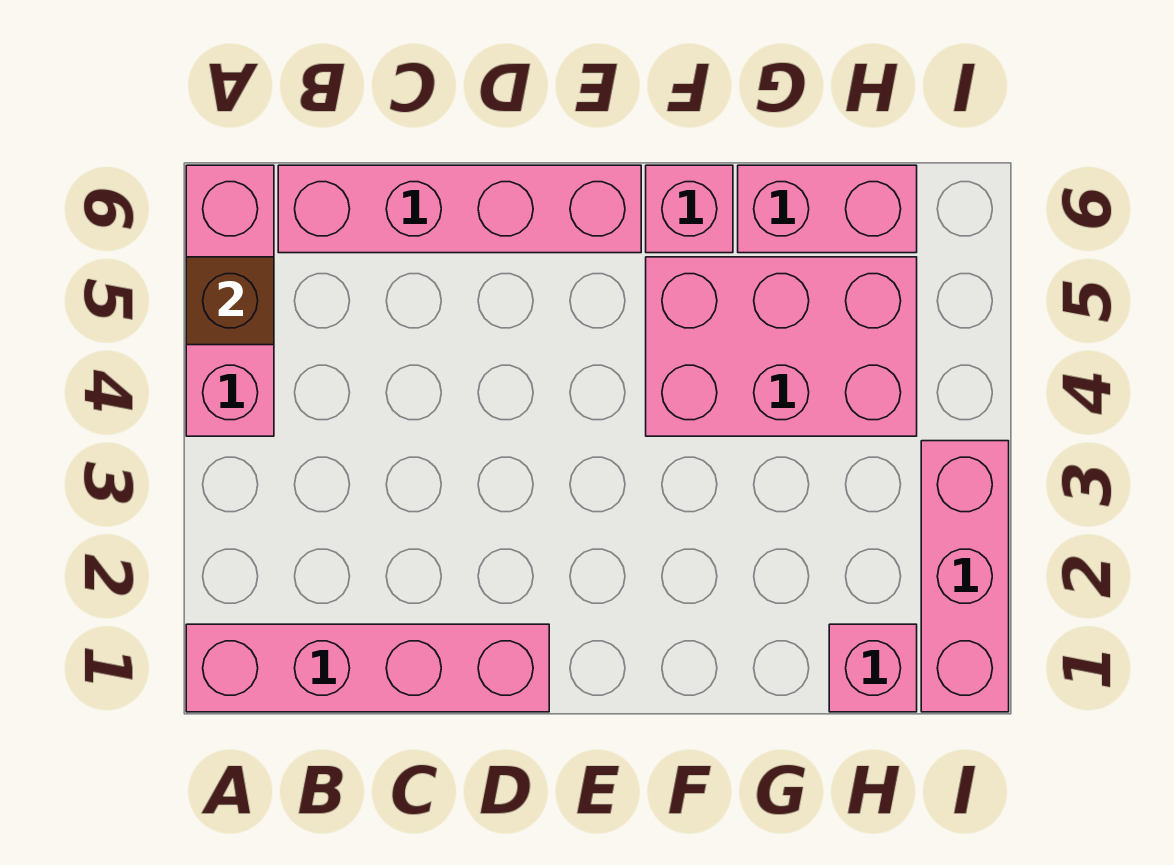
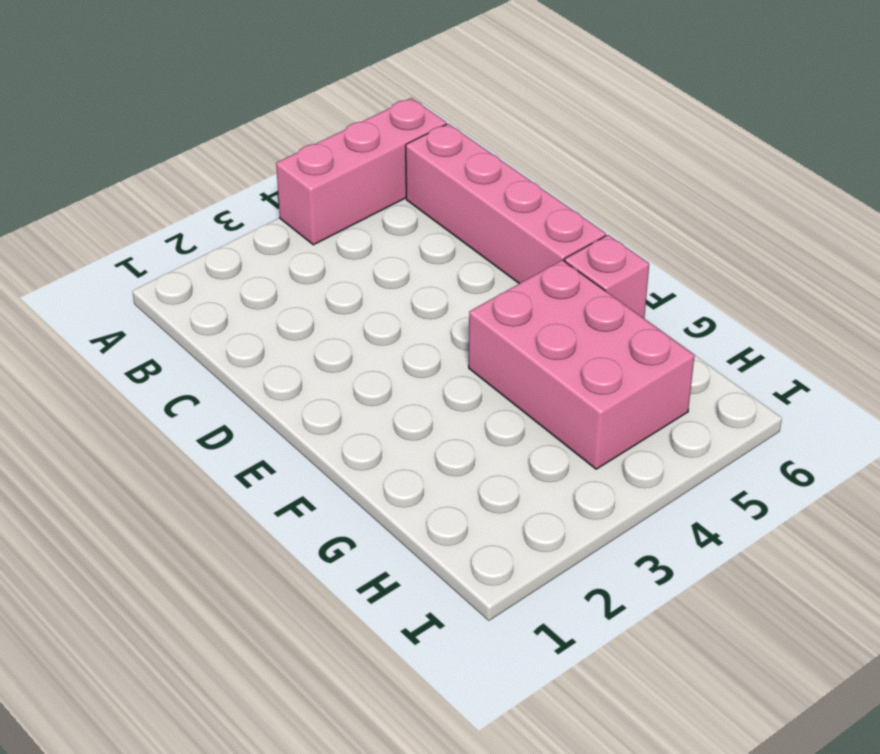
none -> pink brick A1:D1 level 1
none -> pink brick G6:H6 level 1

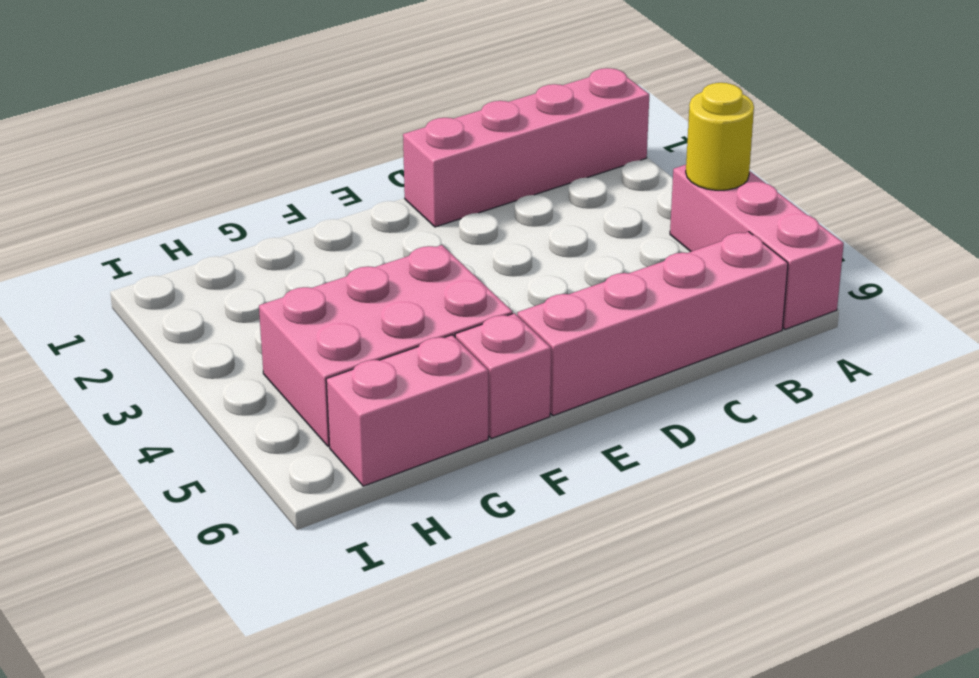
yellow round brick A4 level 2 -> none
none -> pink brick H1 level 1
none -> pink brick I1:I3 level 1

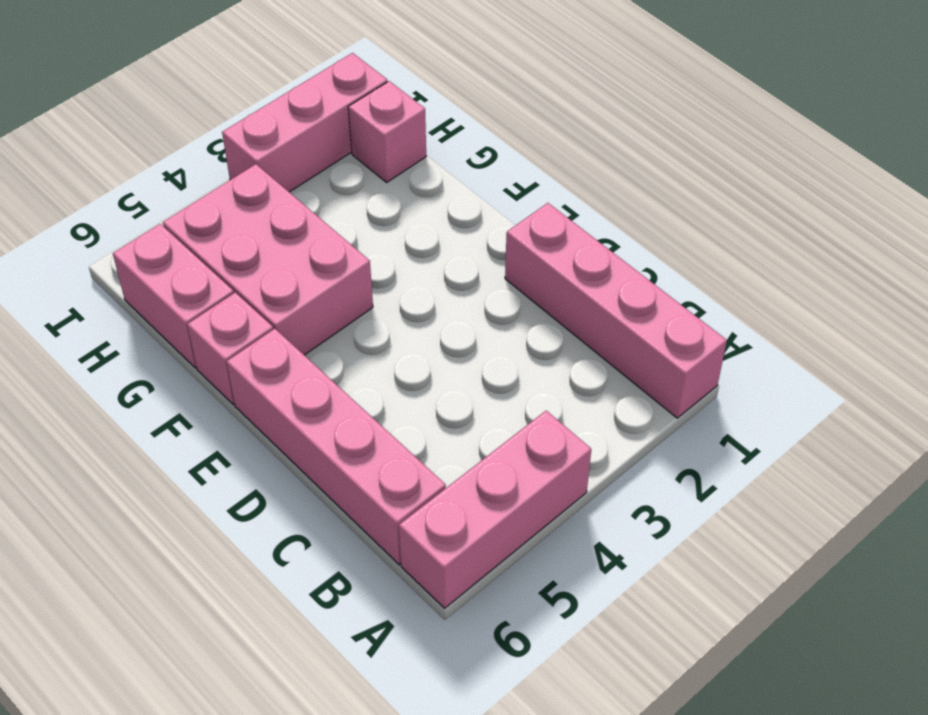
none -> brown brick A5 level 2

